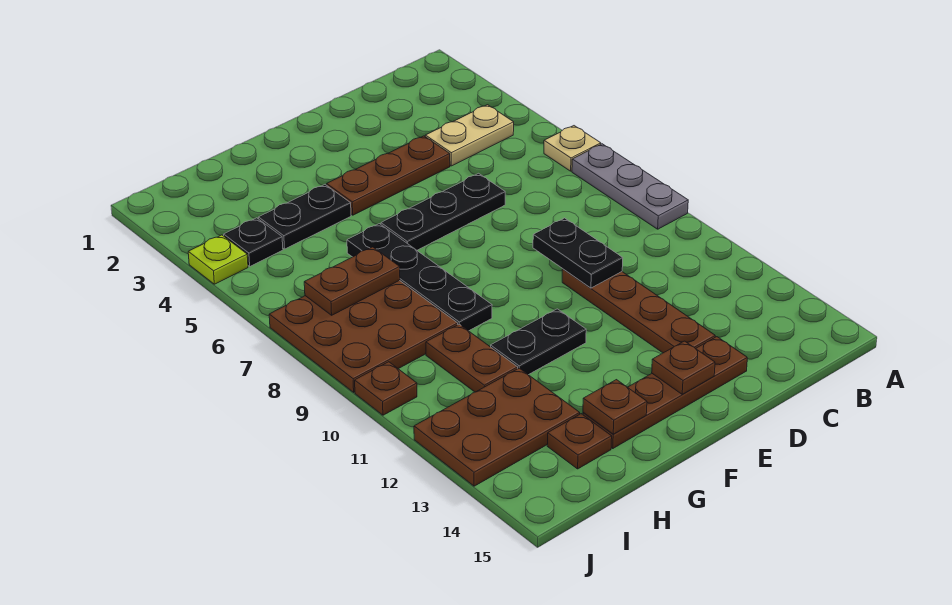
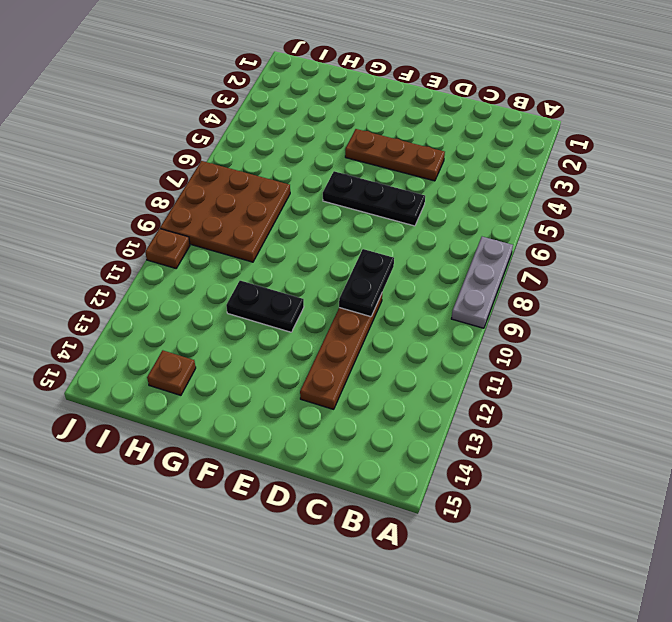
none -> tan plate A6 level 1
none -> tan plate B4:C4 level 1
none -> brown plate D14:G14 level 1

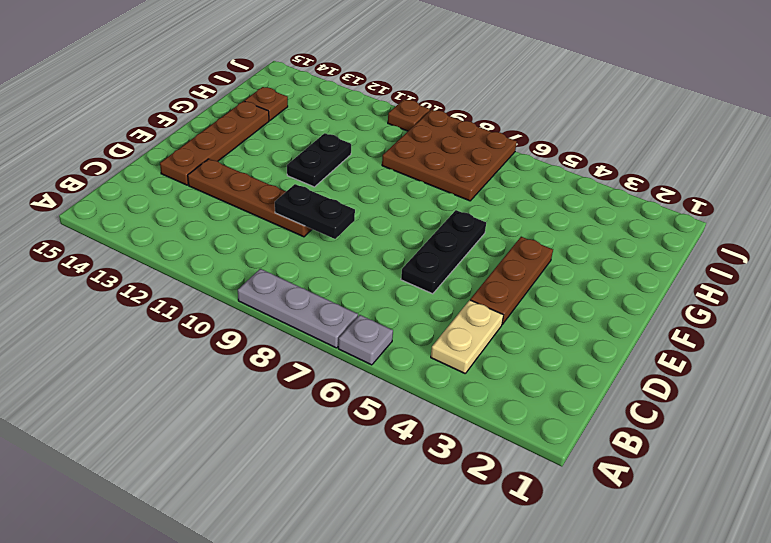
grey plate A6 level 1 -> tan plate A6 level 1
none -> black plate G4:H4 level 1
none -> black plate G6:G9 level 1
none -> brown plate H10:H11 level 1

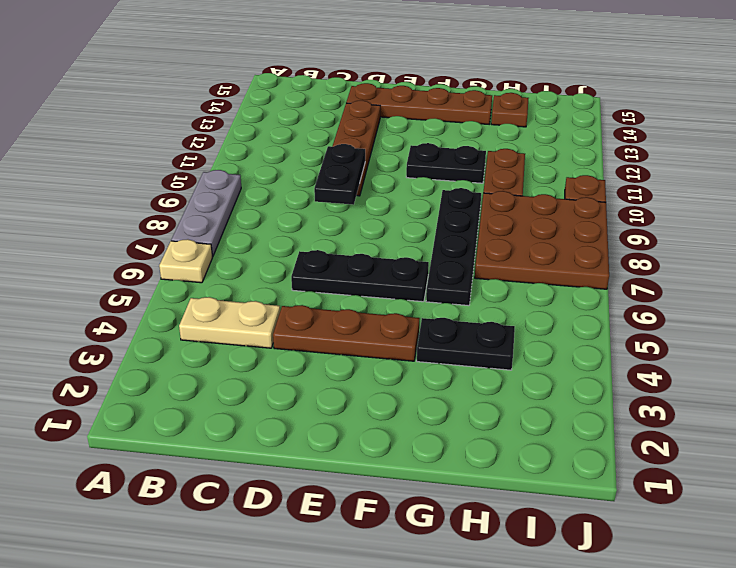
none -> brown plate H12:J13 level 1
none -> black plate I4 level 1
none -> lime plate J4 level 1

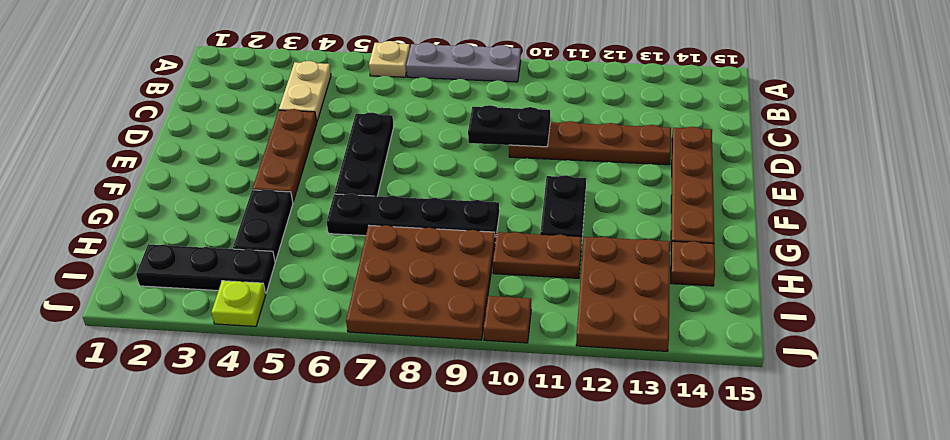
black plate I2:I4 level 1 -> black plate I4 level 1
none -> brown plate E14 level 2
none -> brown plate G14 level 2
none -> brown plate H7:I7 level 2

